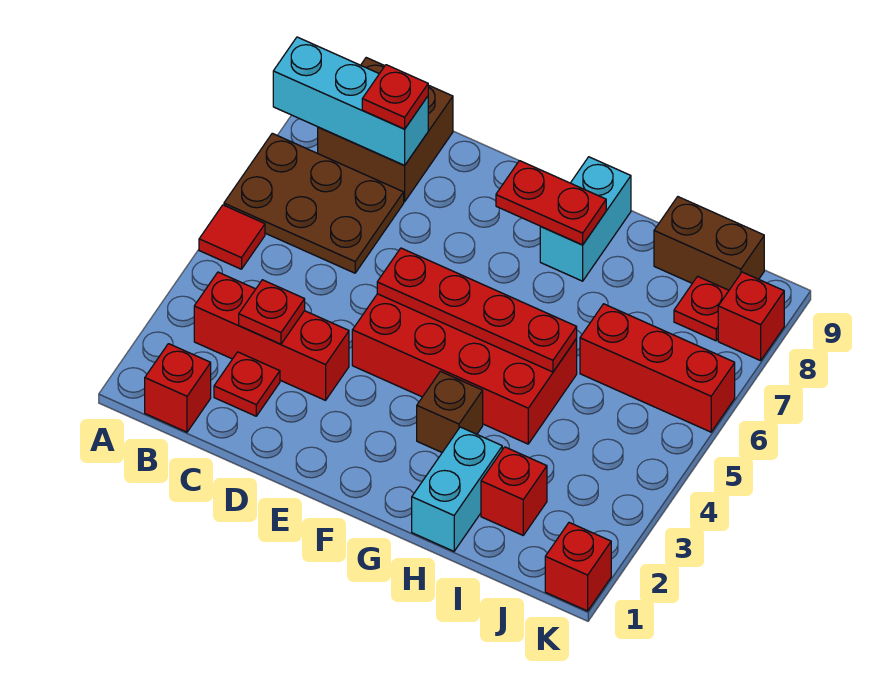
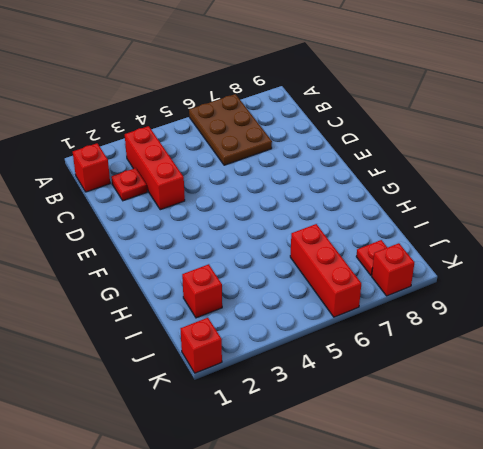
none -> red tile A5 level 1
none -> brown brick B8:C9 level 1
none -> red brick E4:H5 level 1

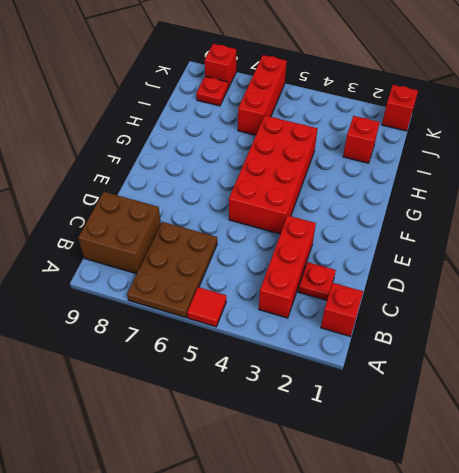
none -> brown brick G3 level 1
none -> cyan brick G8:G9 level 1
none -> cyan brick H1:H2 level 1

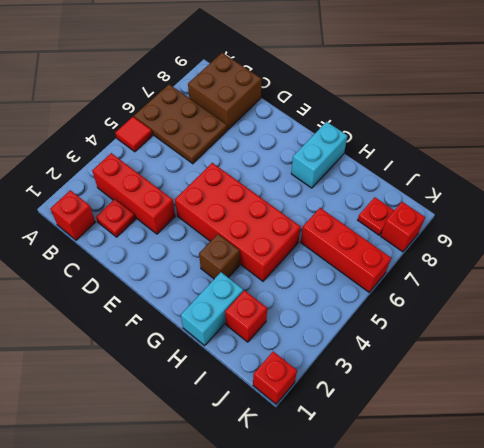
none -> brown brick I9:J9 level 1
none -> cyan brick A8:C8 level 2
none -> red plate C3 level 2

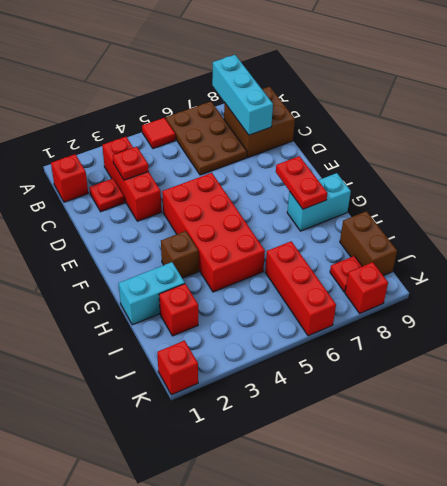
none -> red plate E5:H5 level 2
none -> red plate C8 level 3

